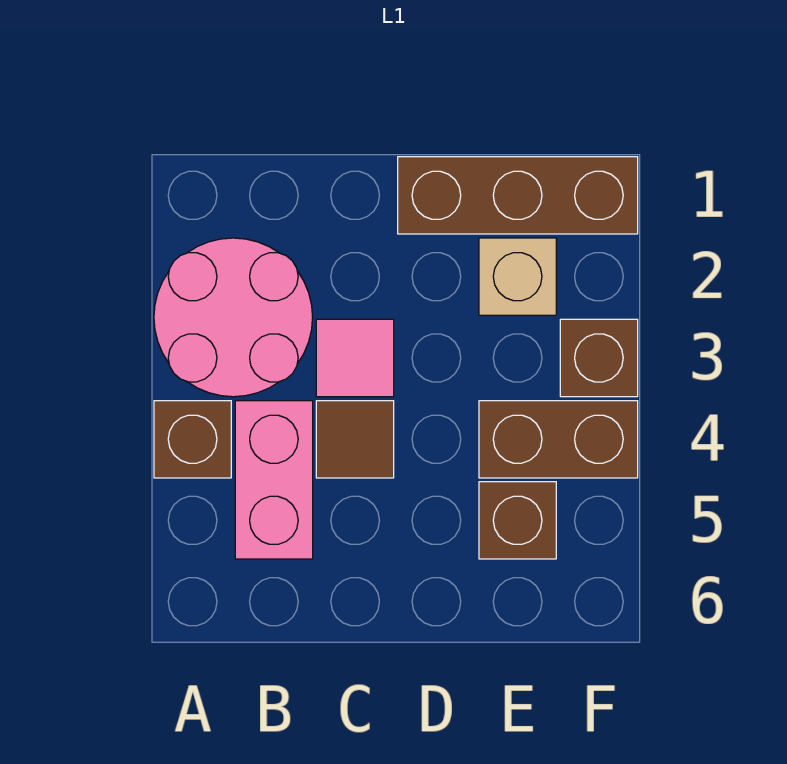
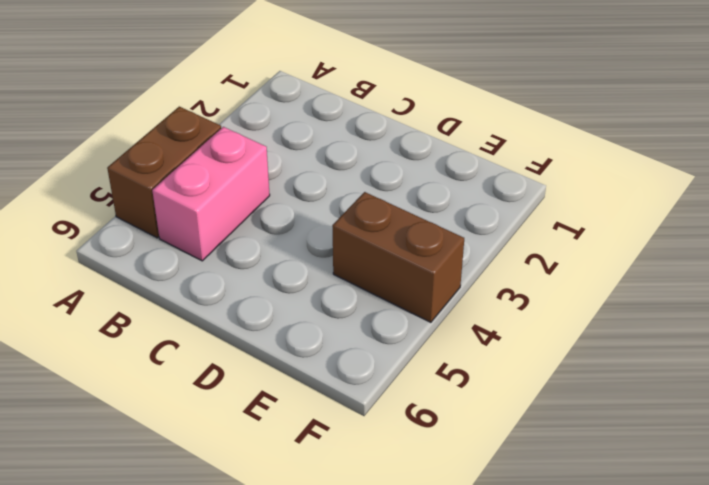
brown brick A4:A5 level 1 -> brown brick A4 level 1
none -> pink round brick A2:B3 level 1
none -> pink tile C3 level 1

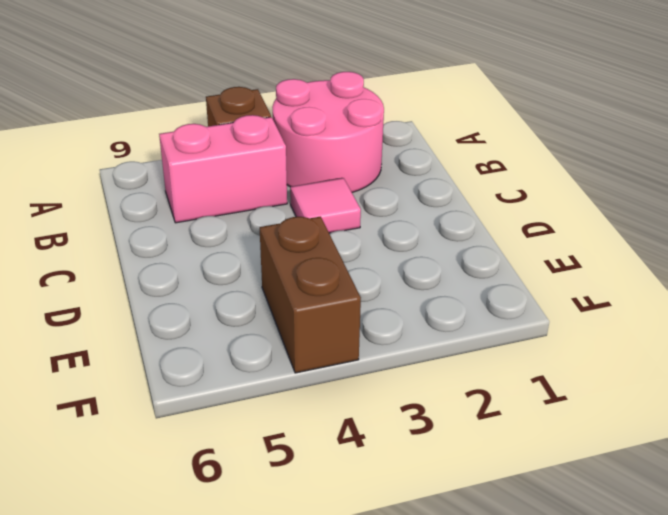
none -> brown tile C4 level 1
none -> brown brick D1:F1 level 1

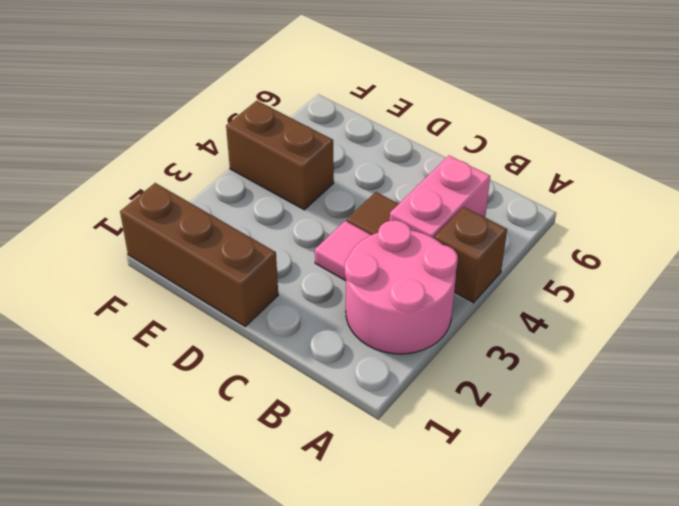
none -> tan brick E2 level 1
none -> brown brick E5 level 1

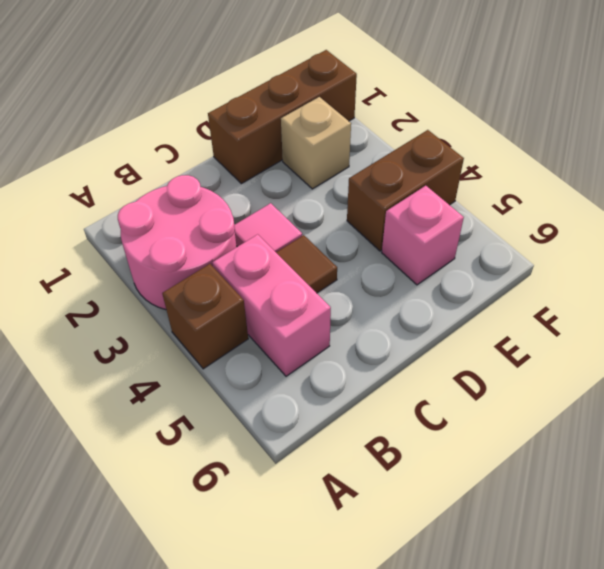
pink brick E5 level 1 -> brown brick E5 level 1
none -> brown brick F3 level 1

